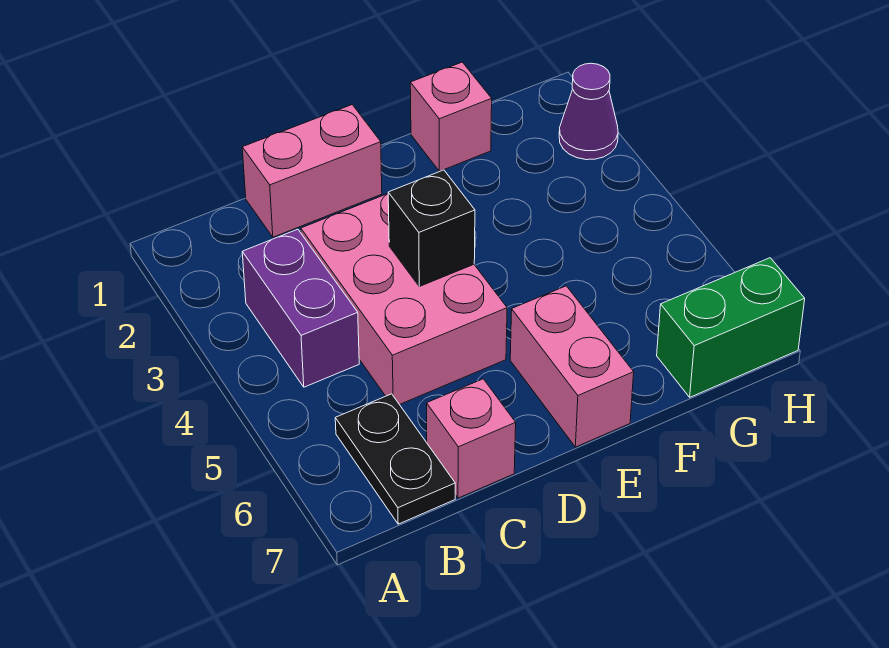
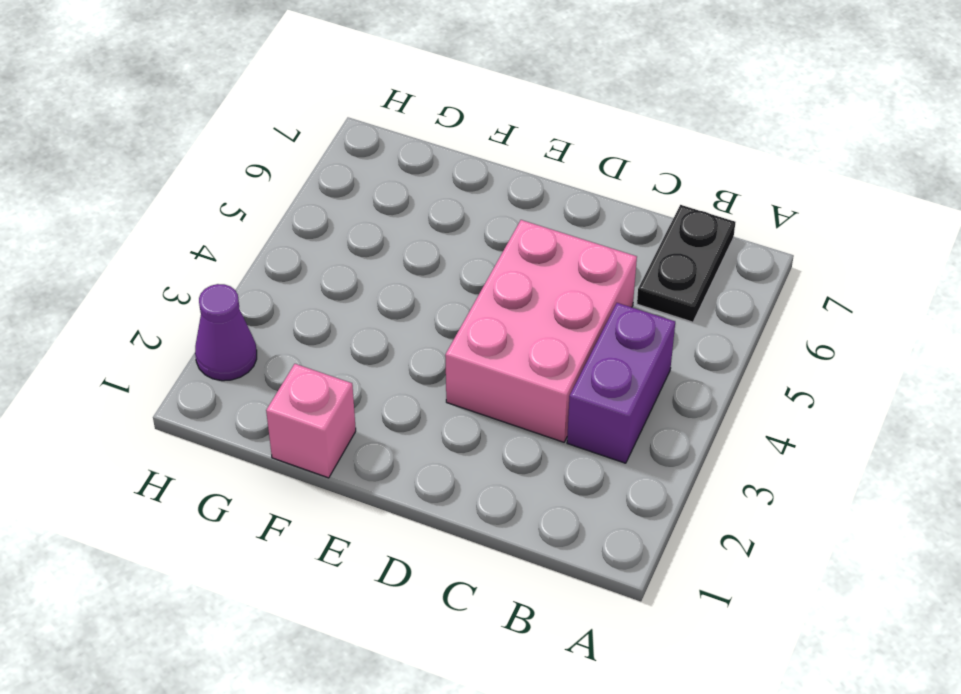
none -> pink brick C1:D1 level 1
none -> pink brick C7 level 1

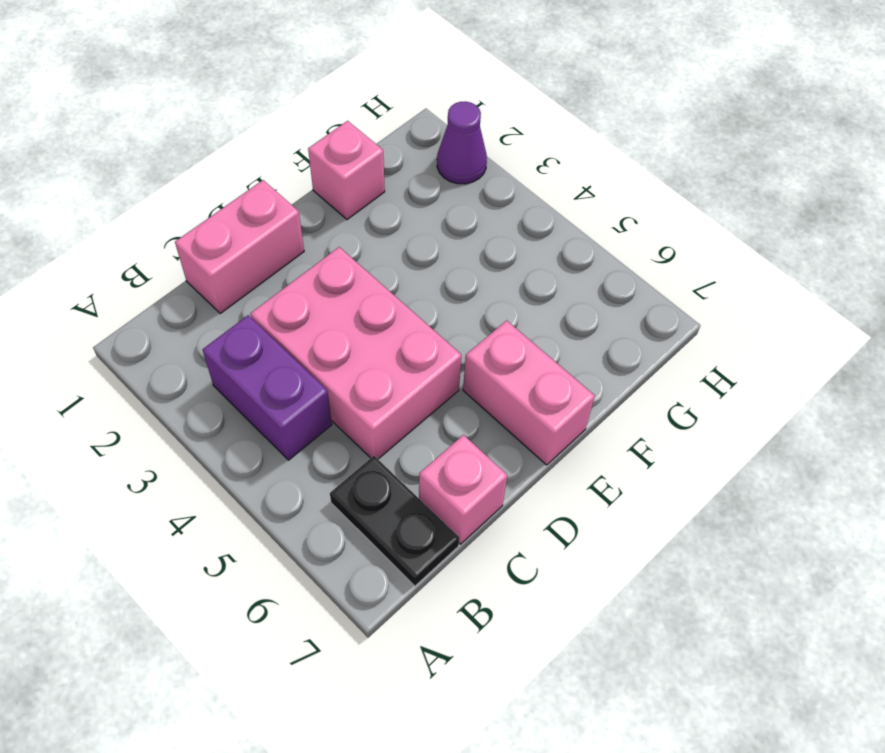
none -> green brick G7:H7 level 1
none -> black brick D4 level 2

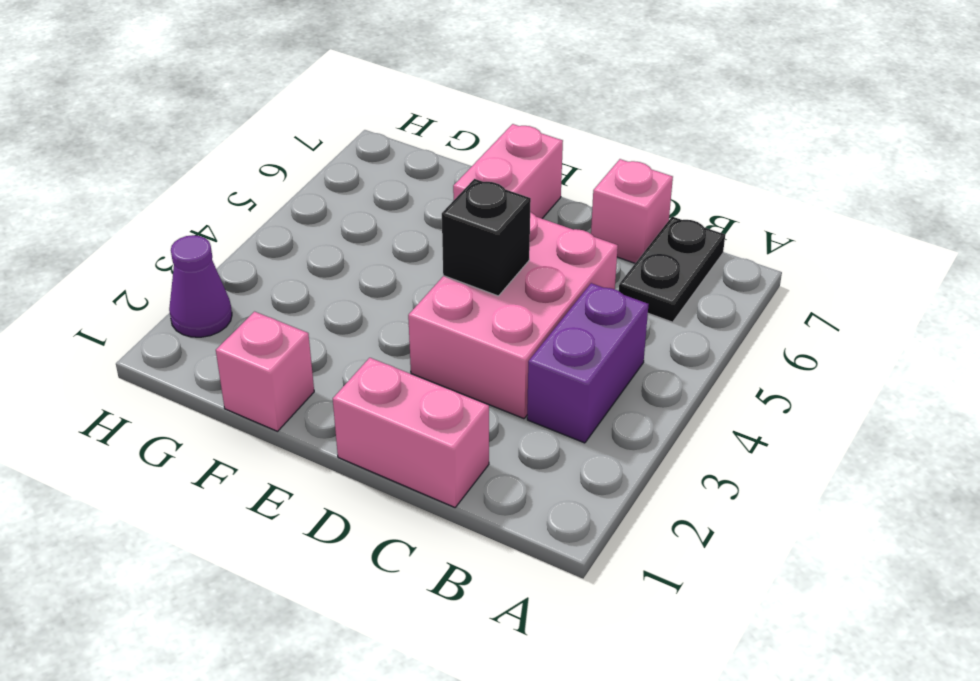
none -> green brick G7:H7 level 1

